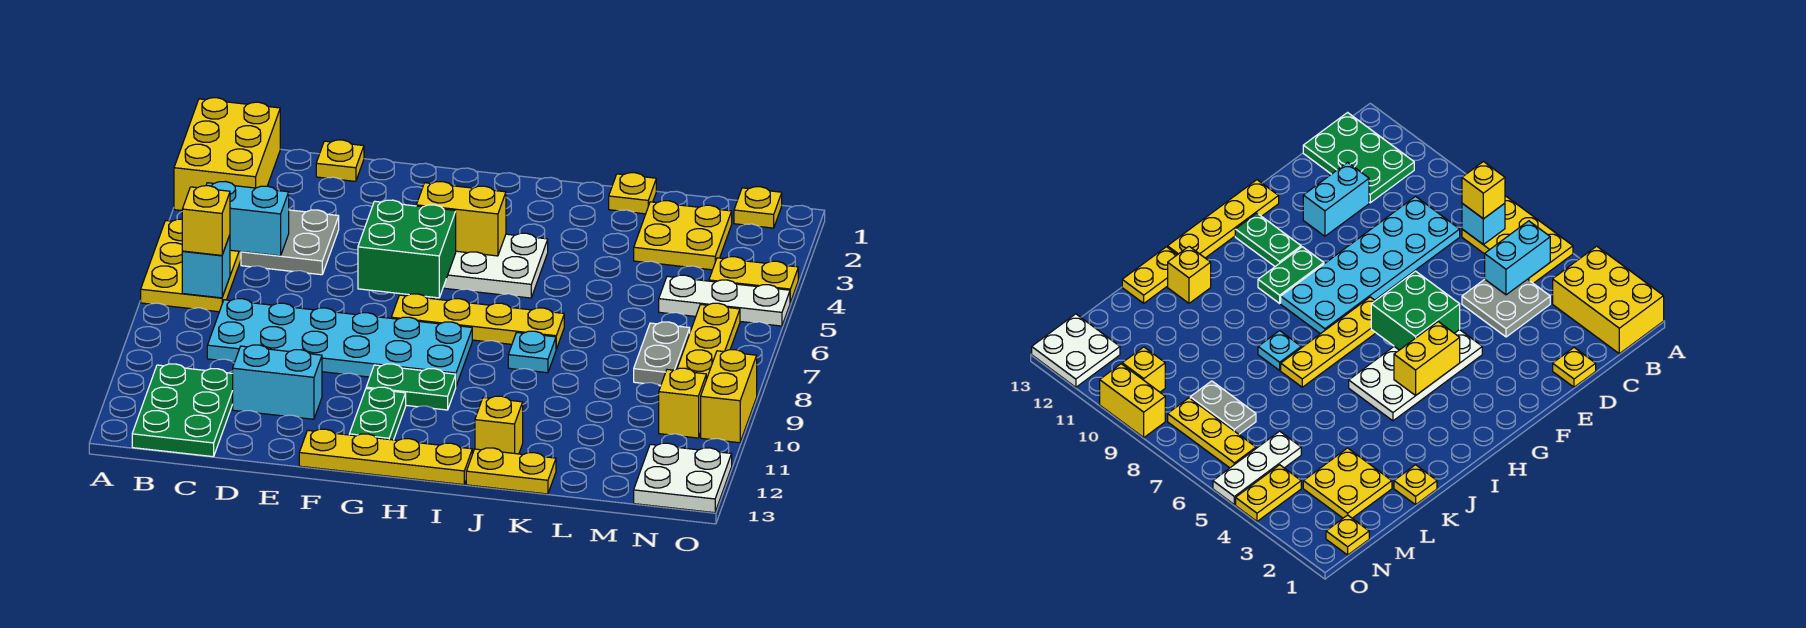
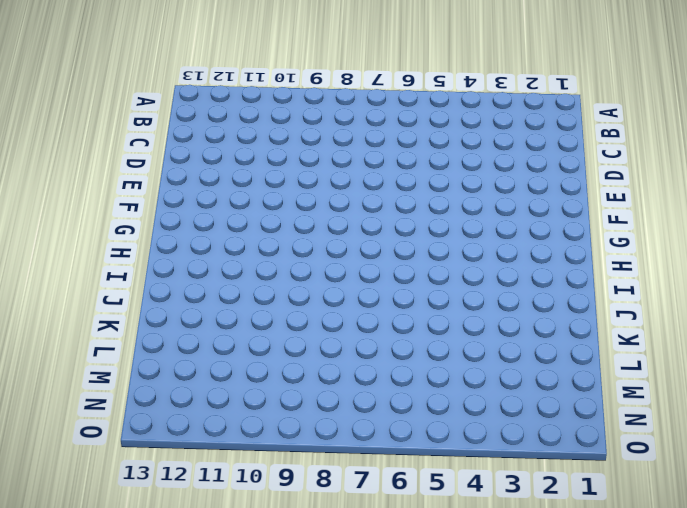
none -> yellow brick A1:B3 level 1
none -> yellow plate A5:B7 level 1
none -> green plate B11:C13 level 1
none -> grey plate C4:D5 level 1

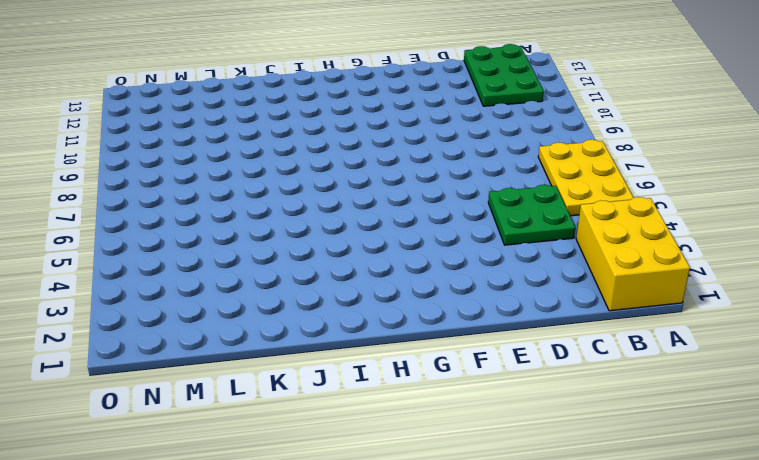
green plate C4:D5 level 1 -> grey plate C4:D5 level 1
none -> cyan plate C8:H9 level 1
none -> yellow plate D1 level 1
none -> cyan brick D11:E11 level 1
none -> white plate F4:I5 level 1

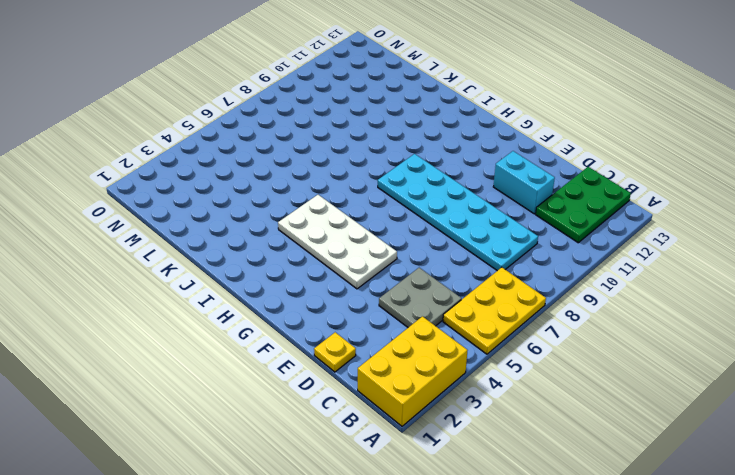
none -> yellow plate F13:I13 level 1
none -> yellow plate G7:J7 level 1
none -> green plate G10:H10 level 1
none -> green plate G11:G12 level 1

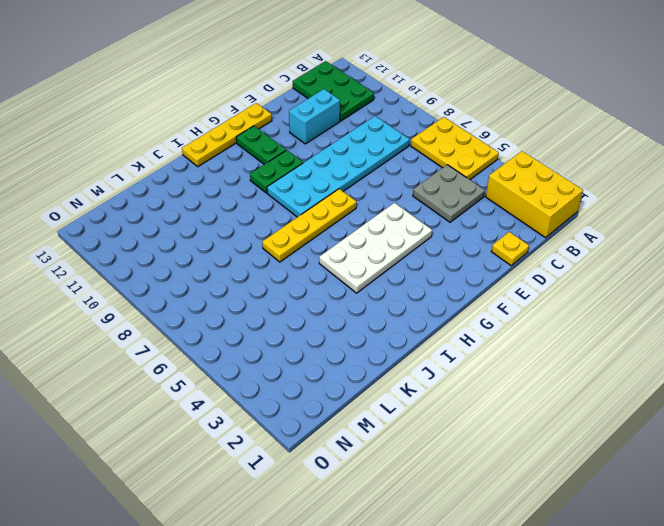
none -> cyan plate J8 level 1
none -> yellow brick J12 level 1
none -> yellow plate J13:K13 level 1
none -> yellow plate K1 level 1

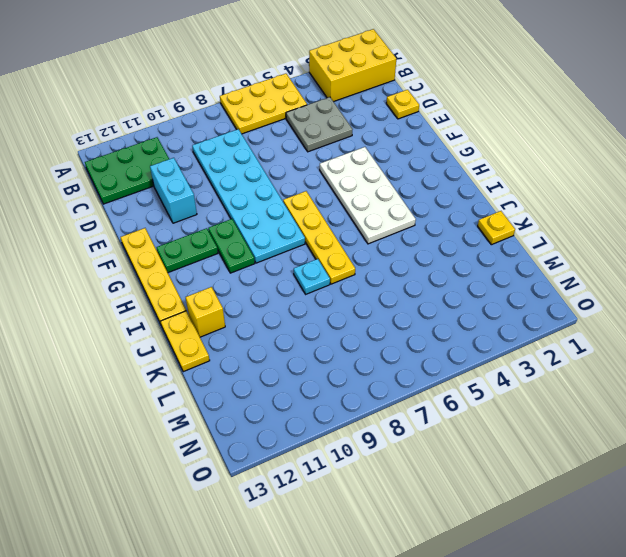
none -> yellow plate L2:M3 level 1
none -> white plate M5:O5 level 1
none -> grey plate M7:M8 level 1
none -> yellow plate N1 level 1

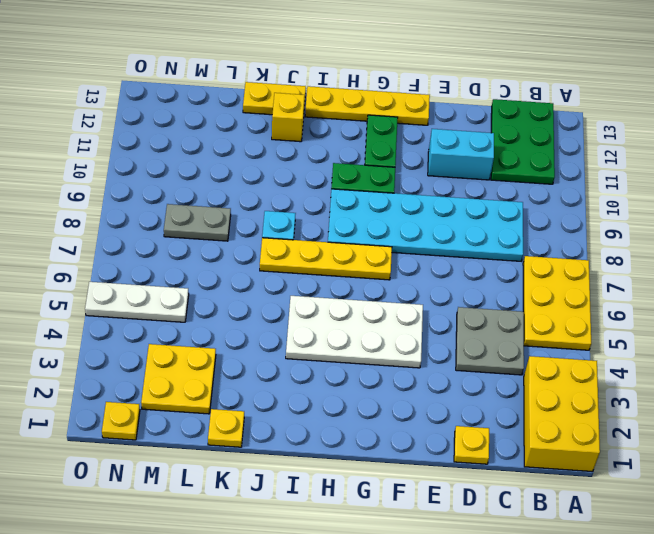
grey plate L8:M8 level 1 -> grey plate M7:M8 level 1
none -> yellow plate N4:O4 level 1
none -> yellow plate N6:N8 level 1
none -> yellow brick N10 level 1
none -> white plate N12:O13 level 1

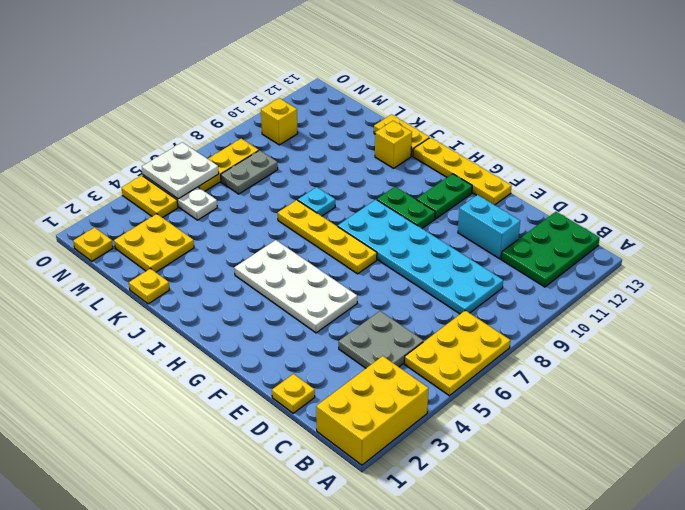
white plate N5:O6 level 2 -> white plate N12:O13 level 1
none -> yellow brick O9:O10 level 1
none -> cyan brick B5:C5 level 2
none -> cyan brick B7 level 2
none -> green brick F5:G6 level 2

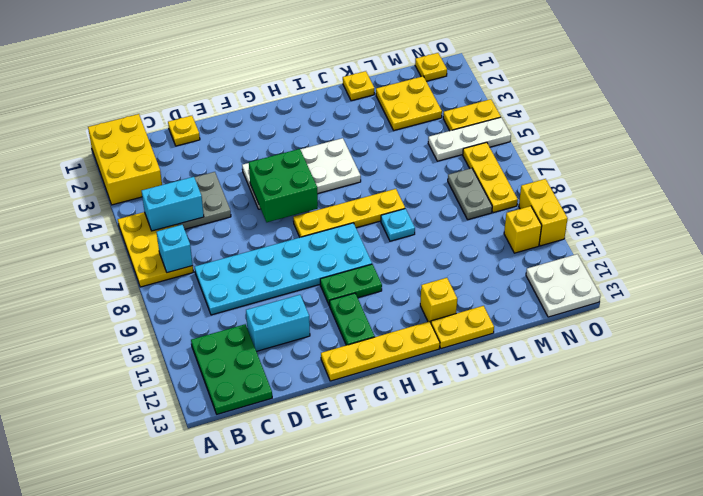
none -> yellow brick G4:H4 level 2
none -> yellow brick B7 level 3

